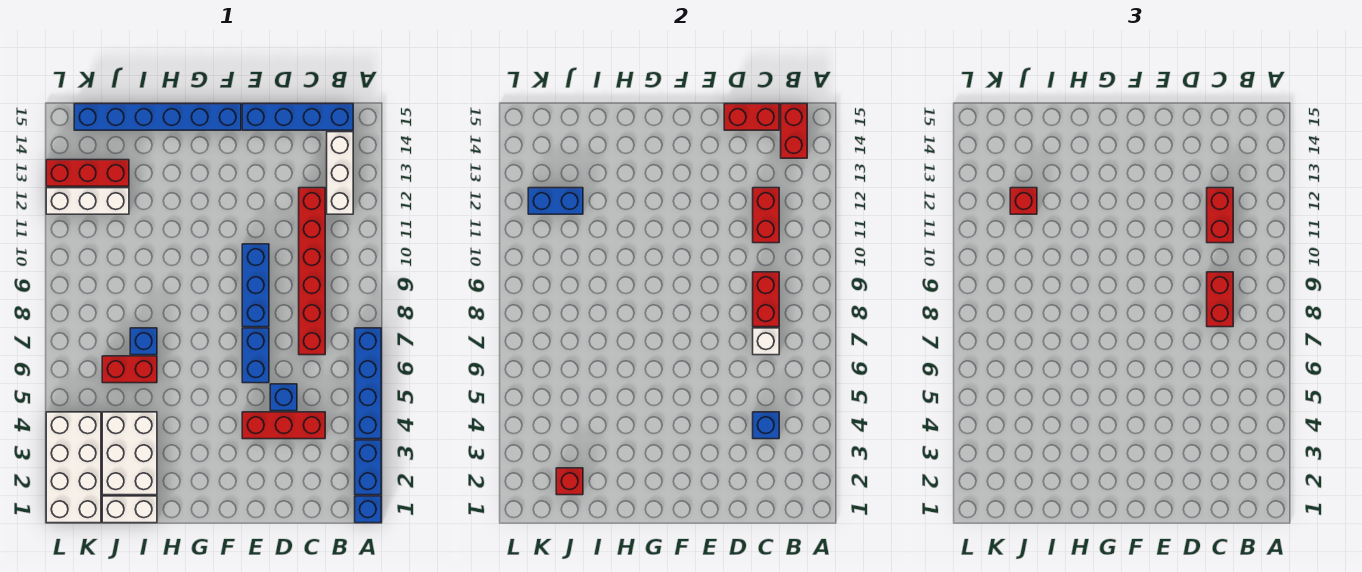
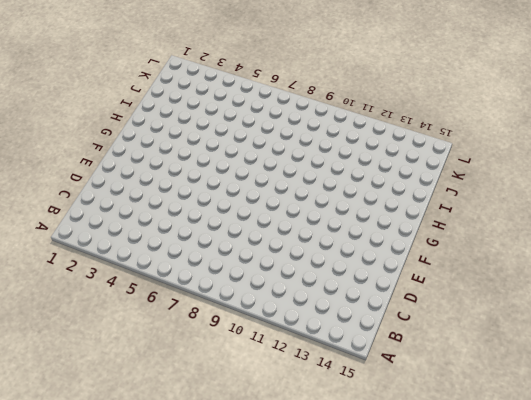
none -> blue brick A1 level 1
none -> blue brick A2:A3 level 1
none -> blue brick A4:A7 level 1

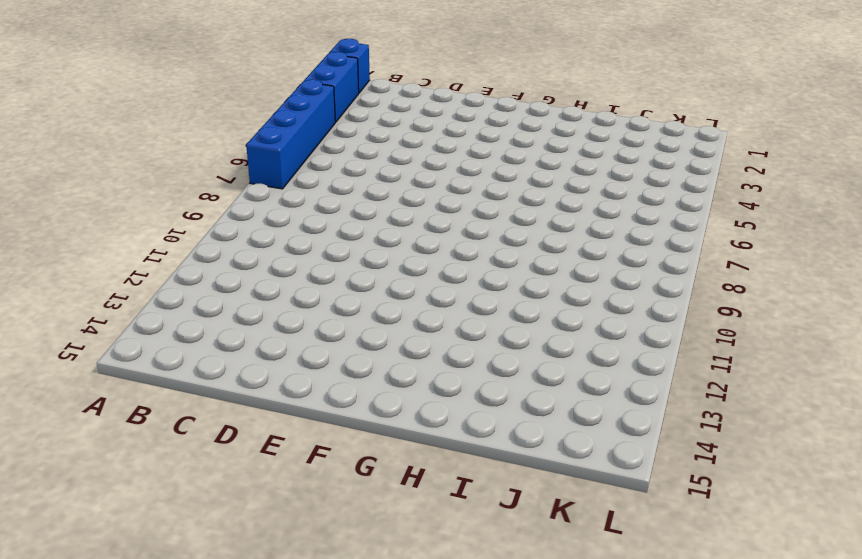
none -> white brick B12:B14 level 1
none -> blue brick B15:E15 level 1
none -> red brick C4:E4 level 1

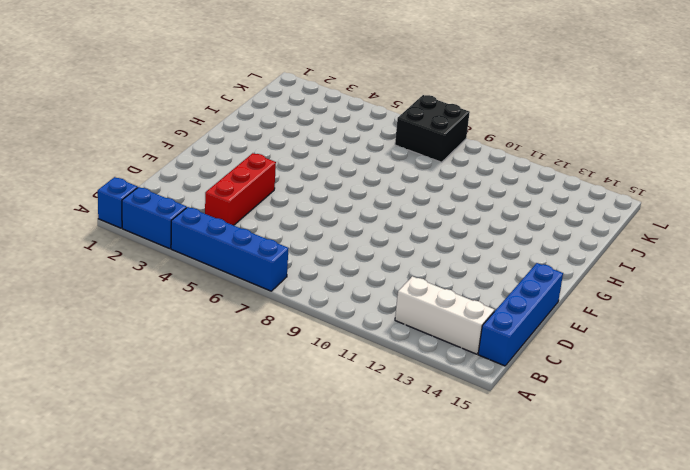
black brick K7:L8 level 1 -> none
none -> red brick C7:C12 level 1
none -> blue brick D5 level 1
none -> blue brick E6:E7 level 1

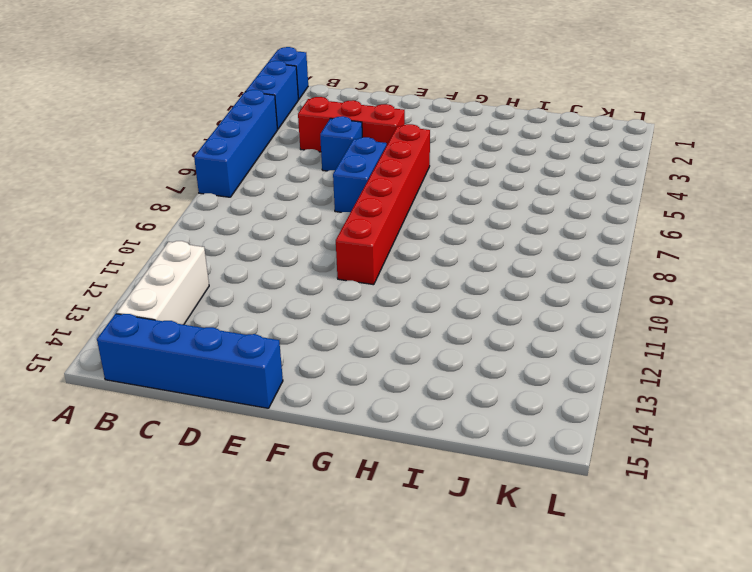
red brick F5:F10 level 1 -> red brick C7:C12 level 1
none -> blue brick E8:E10 level 1
none -> blue brick F15:K15 level 1
none -> white brick I1:J1 level 1

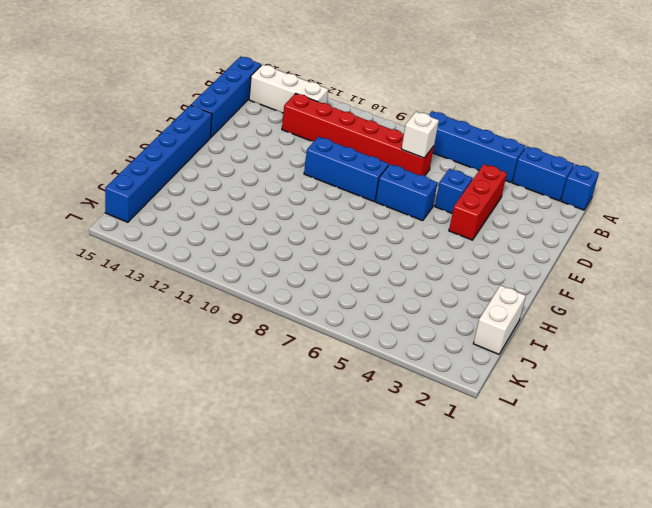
none -> white brick I2:J4 level 1
none -> red brick I6:J6 level 1
none -> blue brick I7 level 1

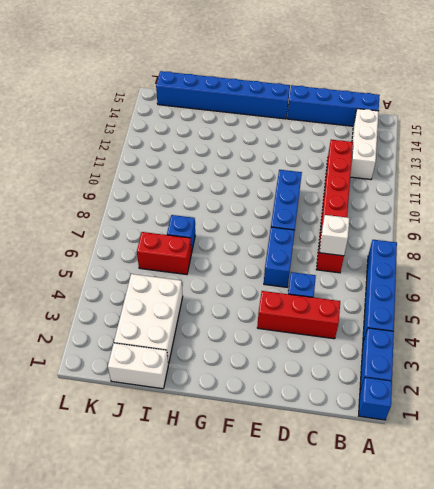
none -> white brick J12:L12 level 1
none -> red brick J13:L13 level 1
none -> white brick K1:L4 level 1

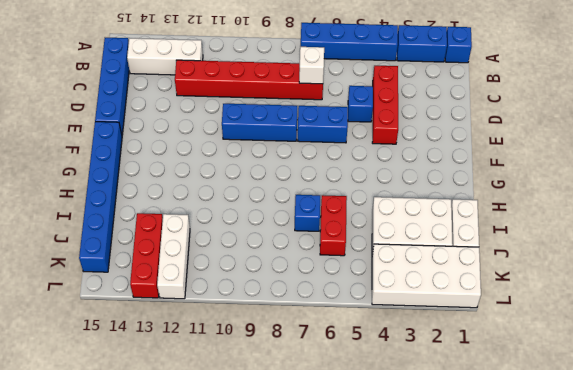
none -> red brick B14:B15 level 2
none -> blue brick C4 level 2
none -> red brick C8:C9 level 2

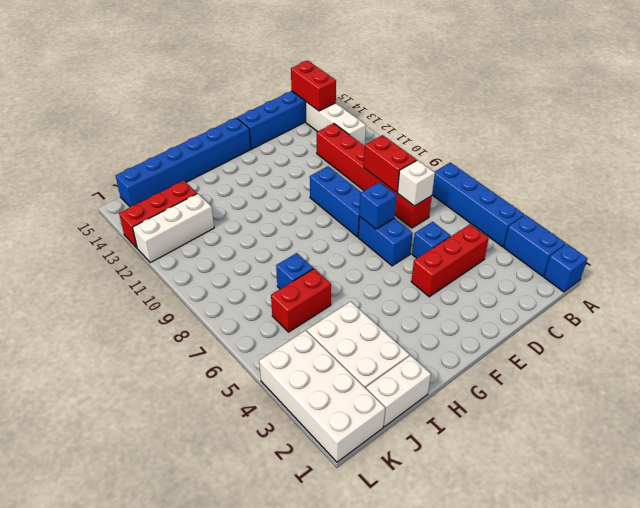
blue brick E7 level 2 -> blue brick C4 level 2
none -> red brick C11:C12 level 2
none -> red brick C15:D15 level 2
none -> red brick J2 level 2

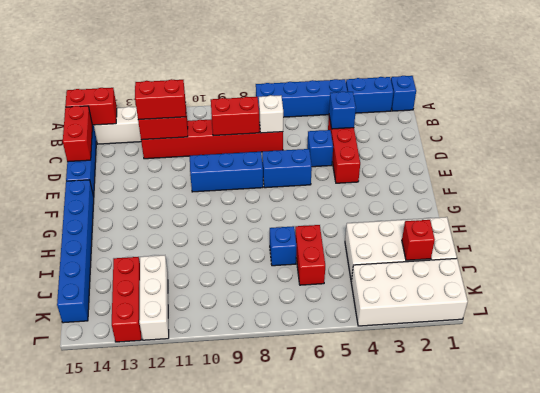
none -> blue brick J12:K12 level 2
none -> red brick C8:C9 level 3
none -> red brick J12 level 3

